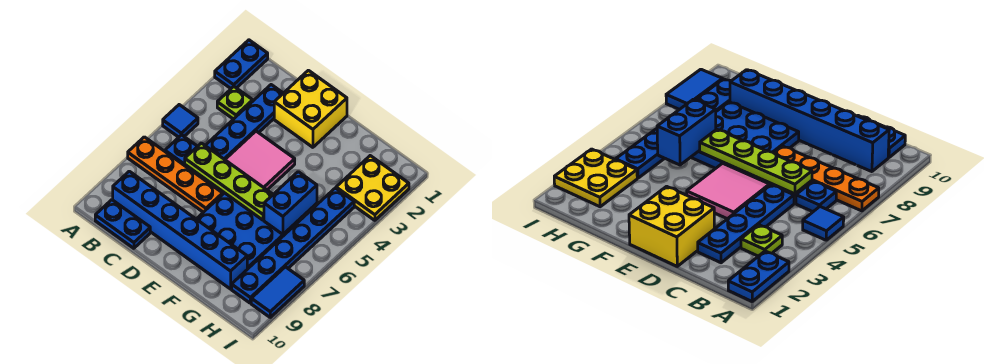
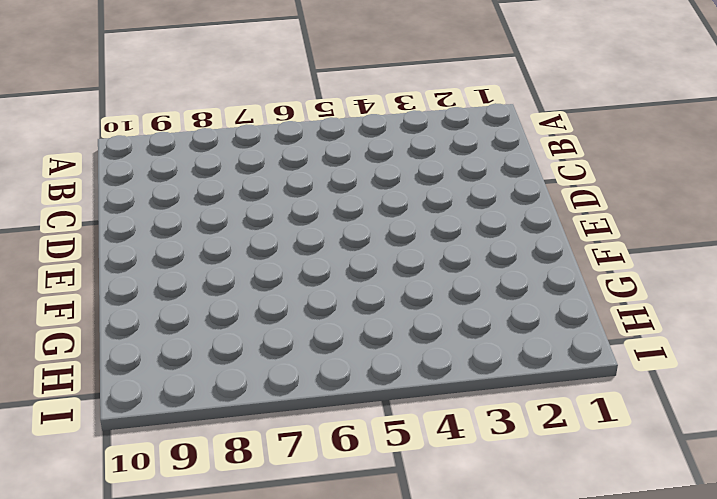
none -> blue plate A1:A2 level 1
none -> blue tile A5 level 1
none -> orange plate A7:D7 level 1

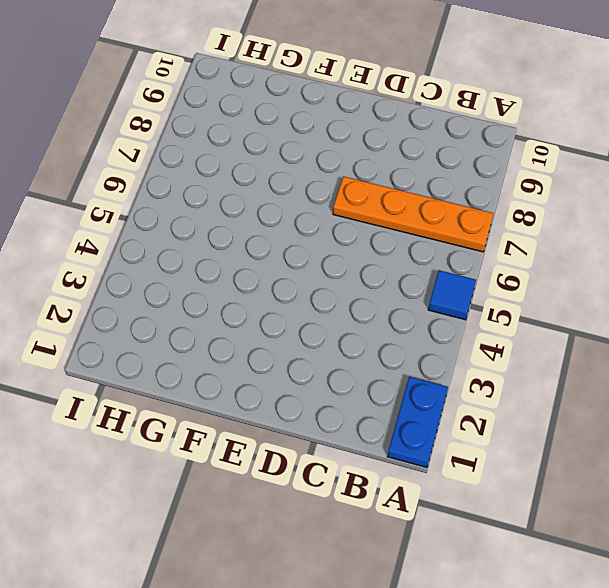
none -> lime plate B3 level 1
none -> blue plate B6 level 1
none -> blue brick B9:G9 level 1

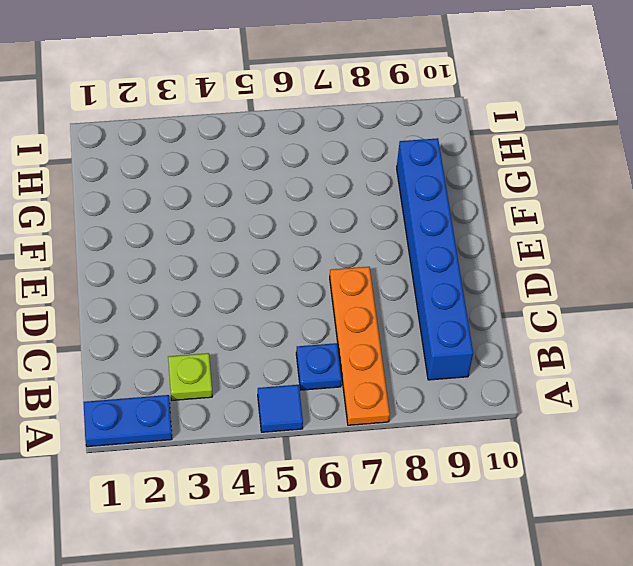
none -> blue plate B10:C10 level 1
none -> blue plate C2:C5 level 1
none -> yellow brick D1:E2 level 1

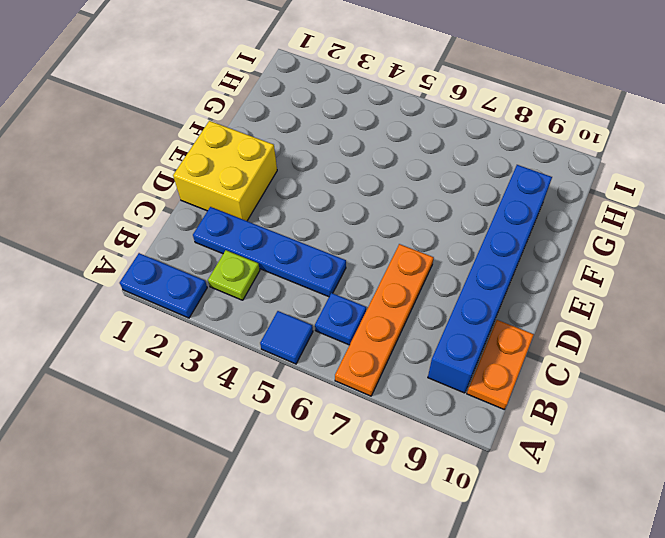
orange plate B10:C10 level 1 -> blue plate B10:C10 level 1
none -> pink tile D4:E5 level 1
none -> blue plate E6:G8 level 1
none -> yellow plate H2:I3 level 1

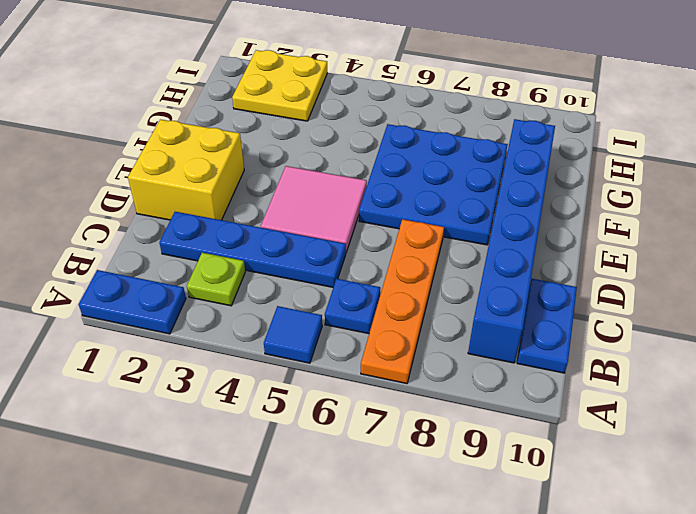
none -> blue plate H4:H9 level 1
none -> blue tile I8:I9 level 1
none -> lime plate C6:F6 level 2

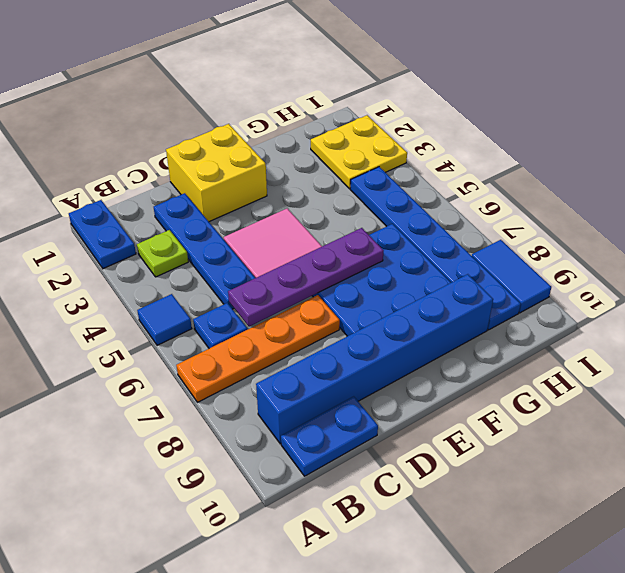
purple plate C6:F6 level 2 -> lime plate C6:F6 level 2
none -> blue brick G5:G6 level 2

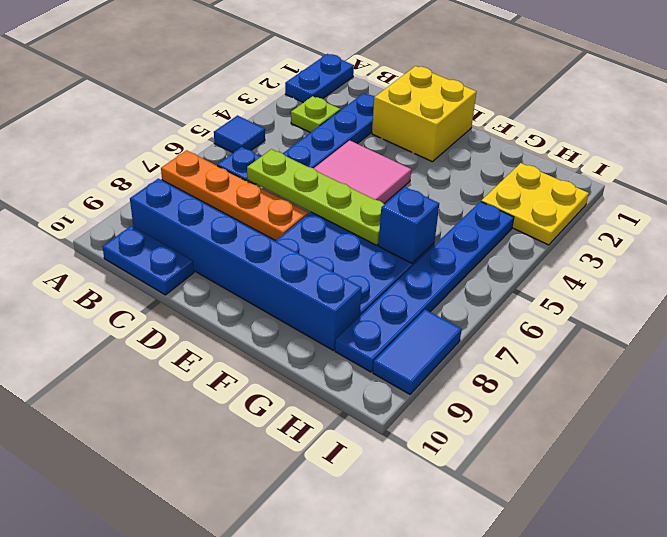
blue brick G6 level 2 -> blue brick G5:G6 level 2

